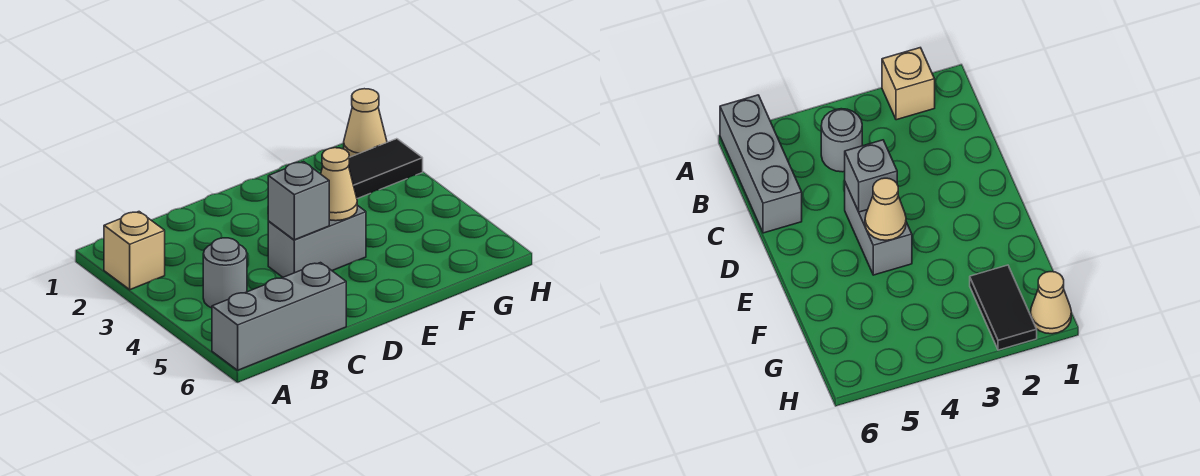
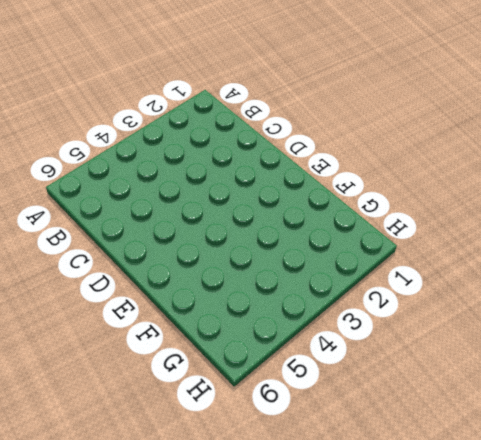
none -> tan brick A2 level 1
none -> grey brick A6:C6 level 1

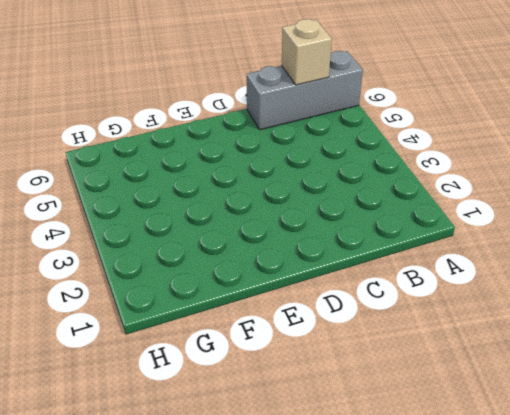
tan brick B6 level 2 -> tan brick A2 level 1
none -> grey round brick B4 level 1
none -> grey brick D4:E4 level 1

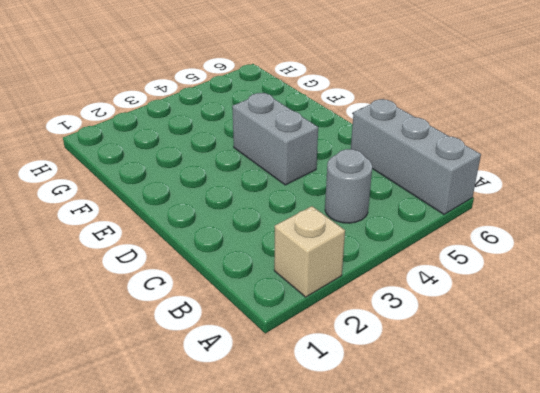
none -> black tile G2:H2 level 1
none -> tan cone H1 level 1

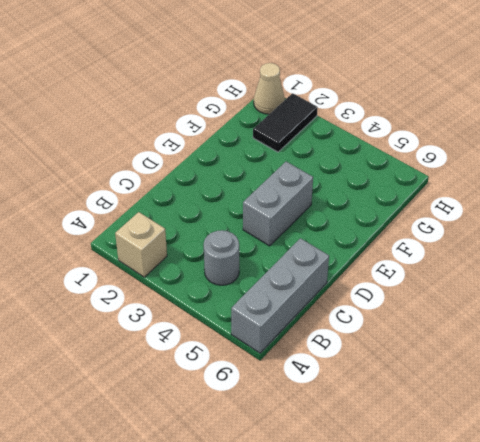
none -> grey brick D4 level 2
none -> tan cone E4 level 2

